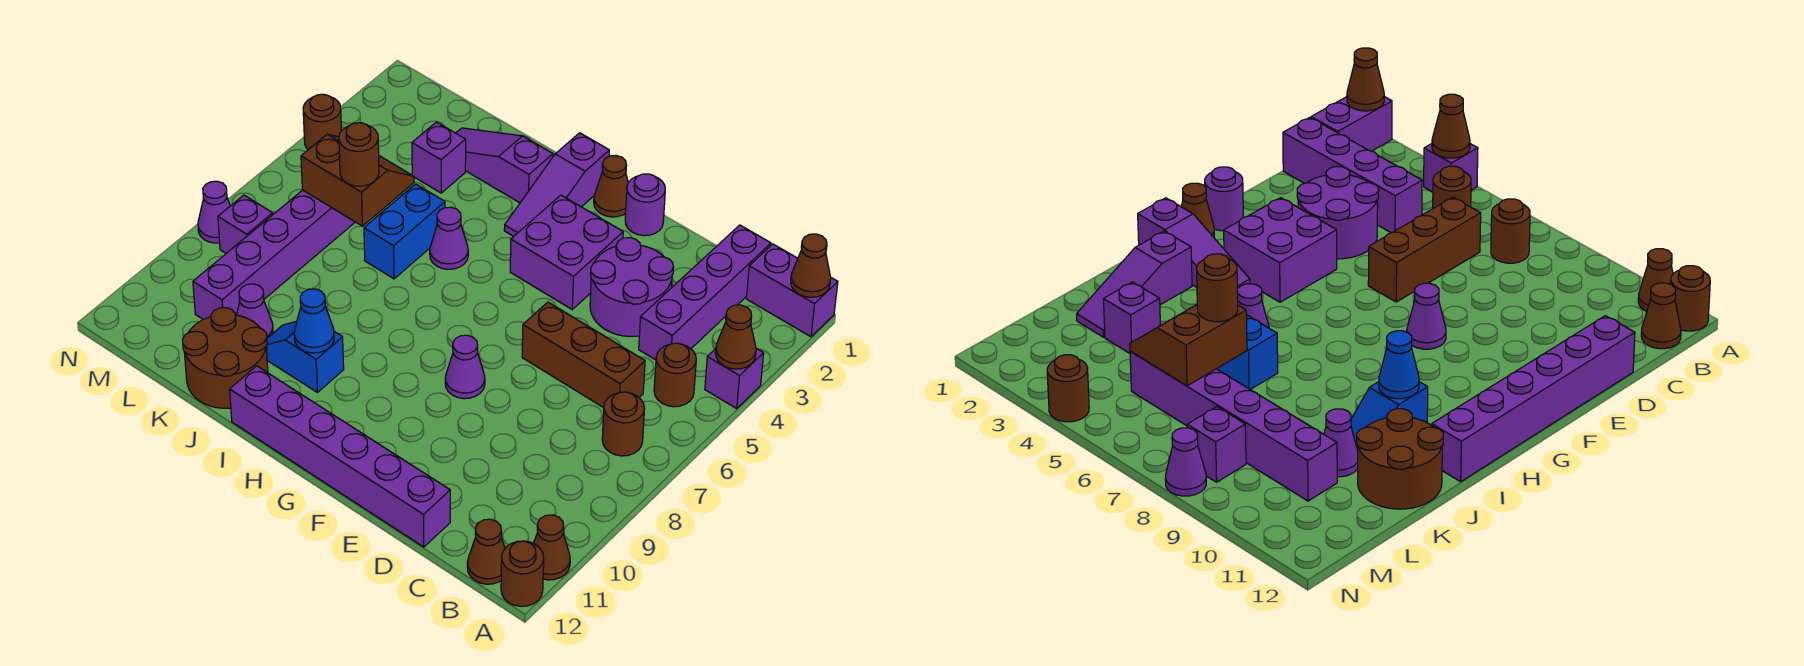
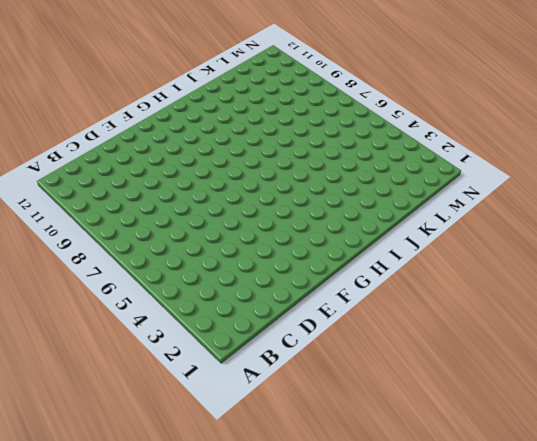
none -> purple brick A1:B1 level 1
none -> purple brick A4 level 1
none -> brown cone A11 level 1
none -> brown round brick A12 level 1

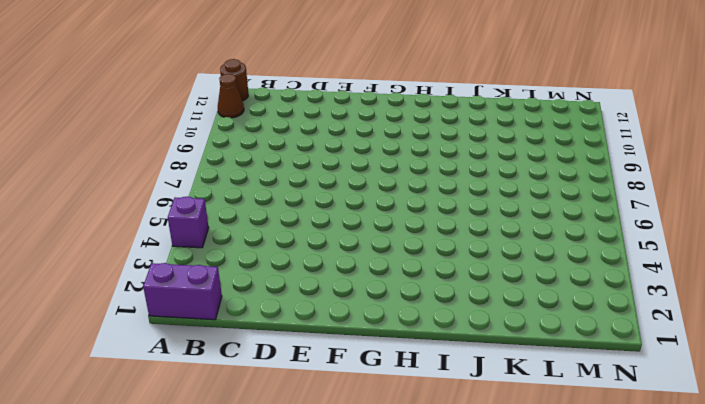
none -> brown round brick B5 level 1
none -> brown round brick B7 level 1
none -> brown cone B12 level 1
none -> purple brick C1:C4 level 1

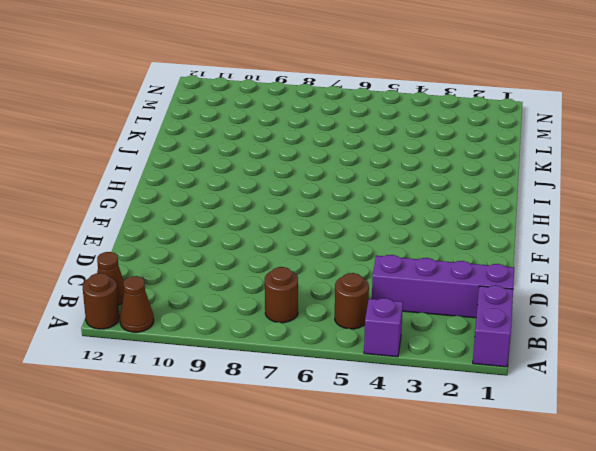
none -> brown brick C6:E6 level 1
none -> purple round brick D3:E4 level 1
none -> purple brick D12:I12 level 1
none -> purple round brick F1 level 1

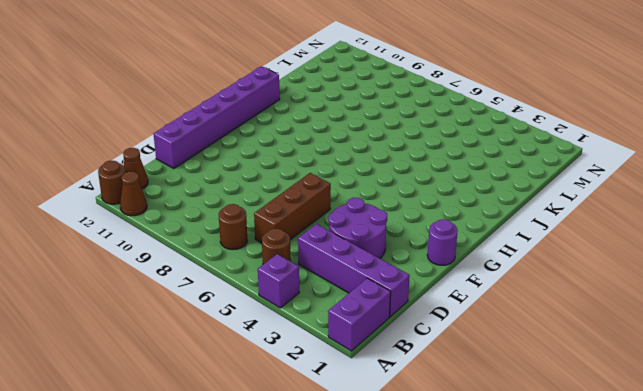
none -> purple brick F3:G4 level 1
none -> purple cone F8 level 1
none -> brown cone G1 level 1
none -> purple slope H1:H3 level 1 top 1

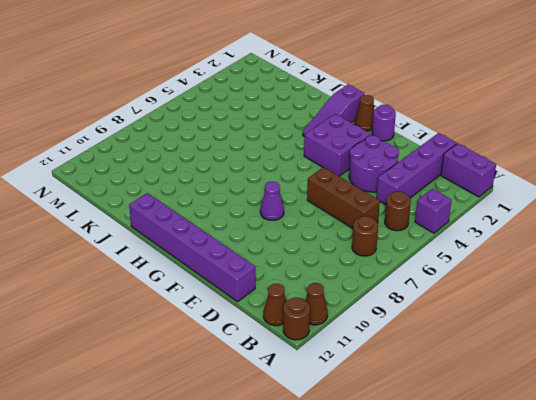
none -> purple slope I2:K2 level 1 top I
none -> purple cone I5 level 1
none -> blue slope I10:J10 level 1 top I
none -> blue brick J5:J6 level 1

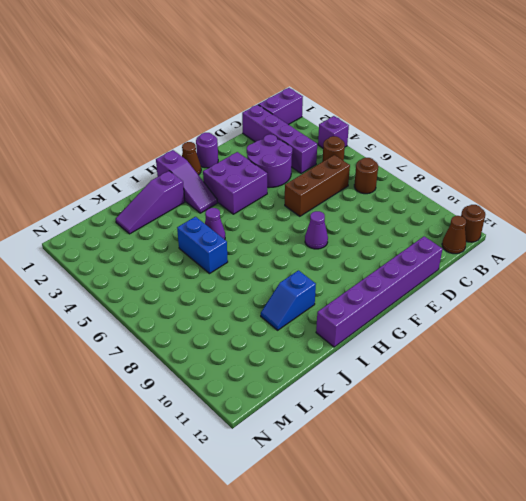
none -> brown cone A11 level 1
none -> brown round brick J11:K12 level 1
none -> purple brick K3 level 1
none -> purple cone K10 level 1

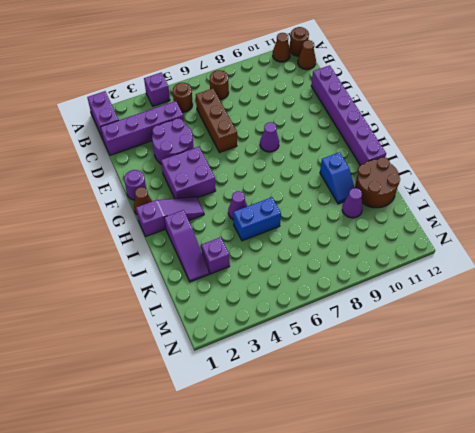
none -> purple brick L5:L10 level 1
none -> purple brick M8 level 1
none -> brown round brick N4 level 1
none -> purple cone N8 level 1

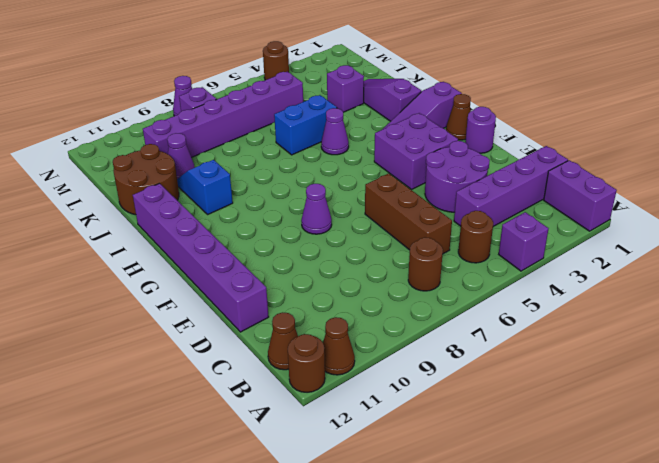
none -> brown cone A1 level 2
none -> brown cone A4 level 2
none -> blue cone I10 level 2
none -> brown slope K5:L6 level 2 top 6

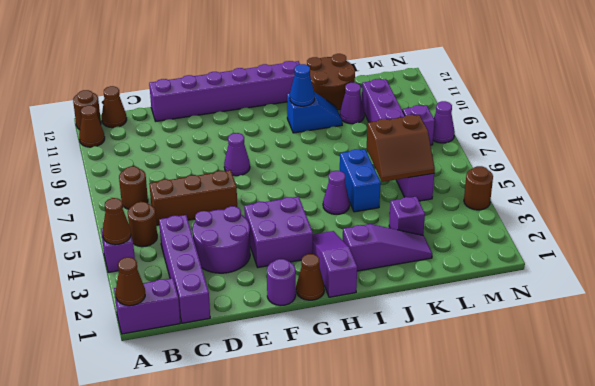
none -> brown round brick K6 level 3

